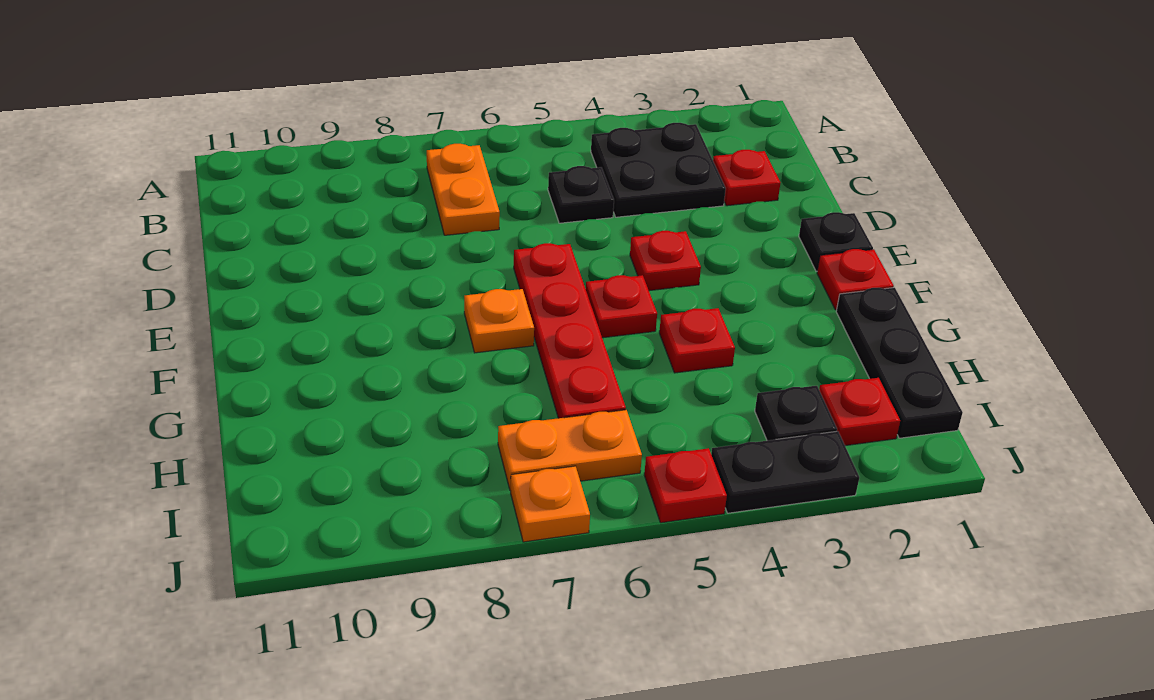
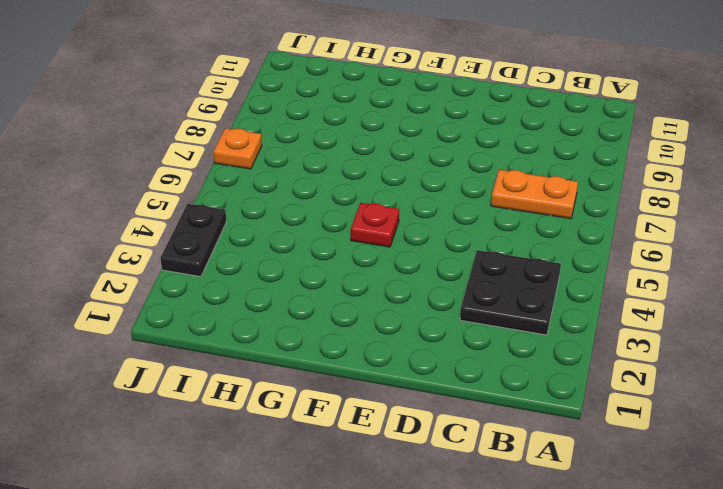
none -> red plate C2 level 1
none -> black plate C5 level 1
none -> black plate E1 level 1

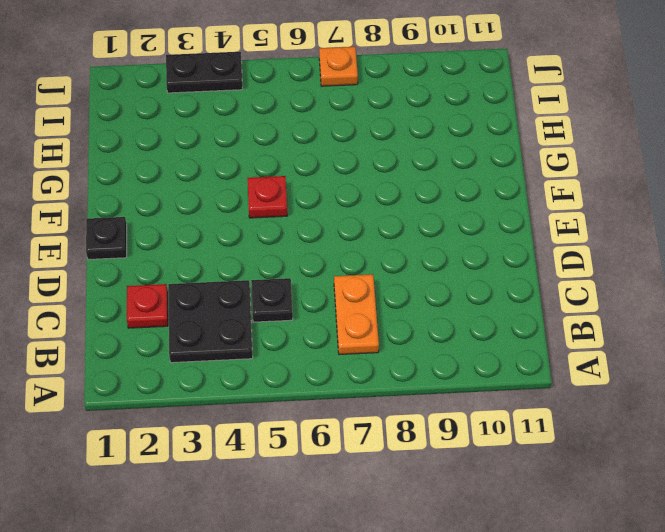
none -> red plate E4 level 1
none -> red plate E6:H6 level 1
none -> red plate F1 level 1

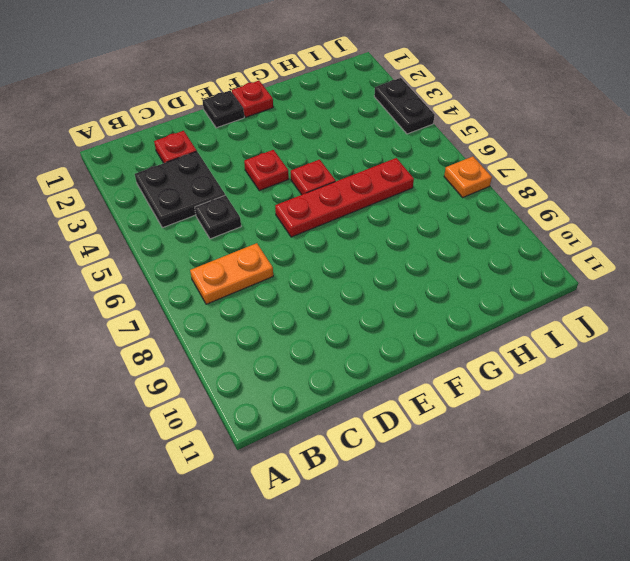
none -> orange plate F7 level 1
none -> black plate G1:I1 level 1
none -> red plate G4 level 1

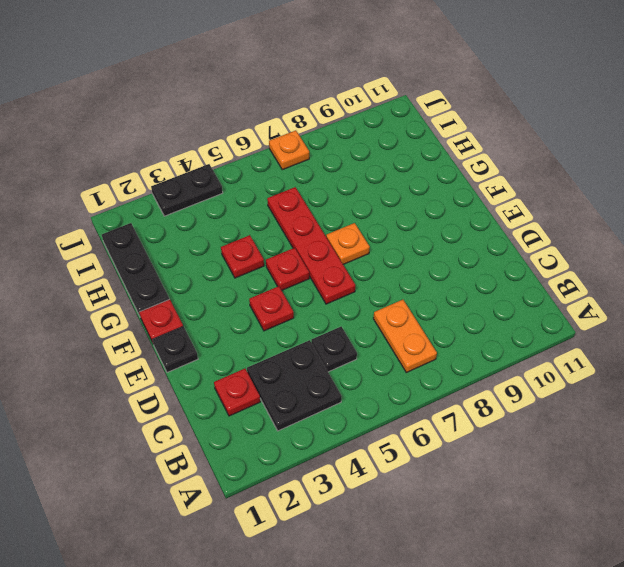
none -> red plate I2 level 1
none -> black plate I3 level 1
none -> orange plate I6:I7 level 1

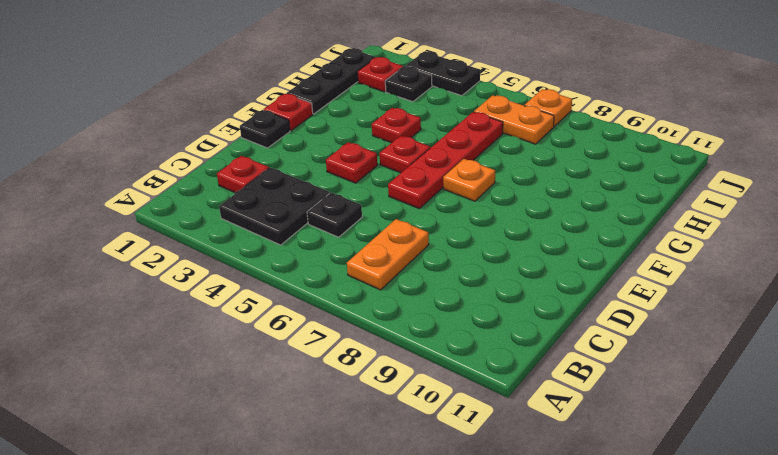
none -> red plate J5 level 1

